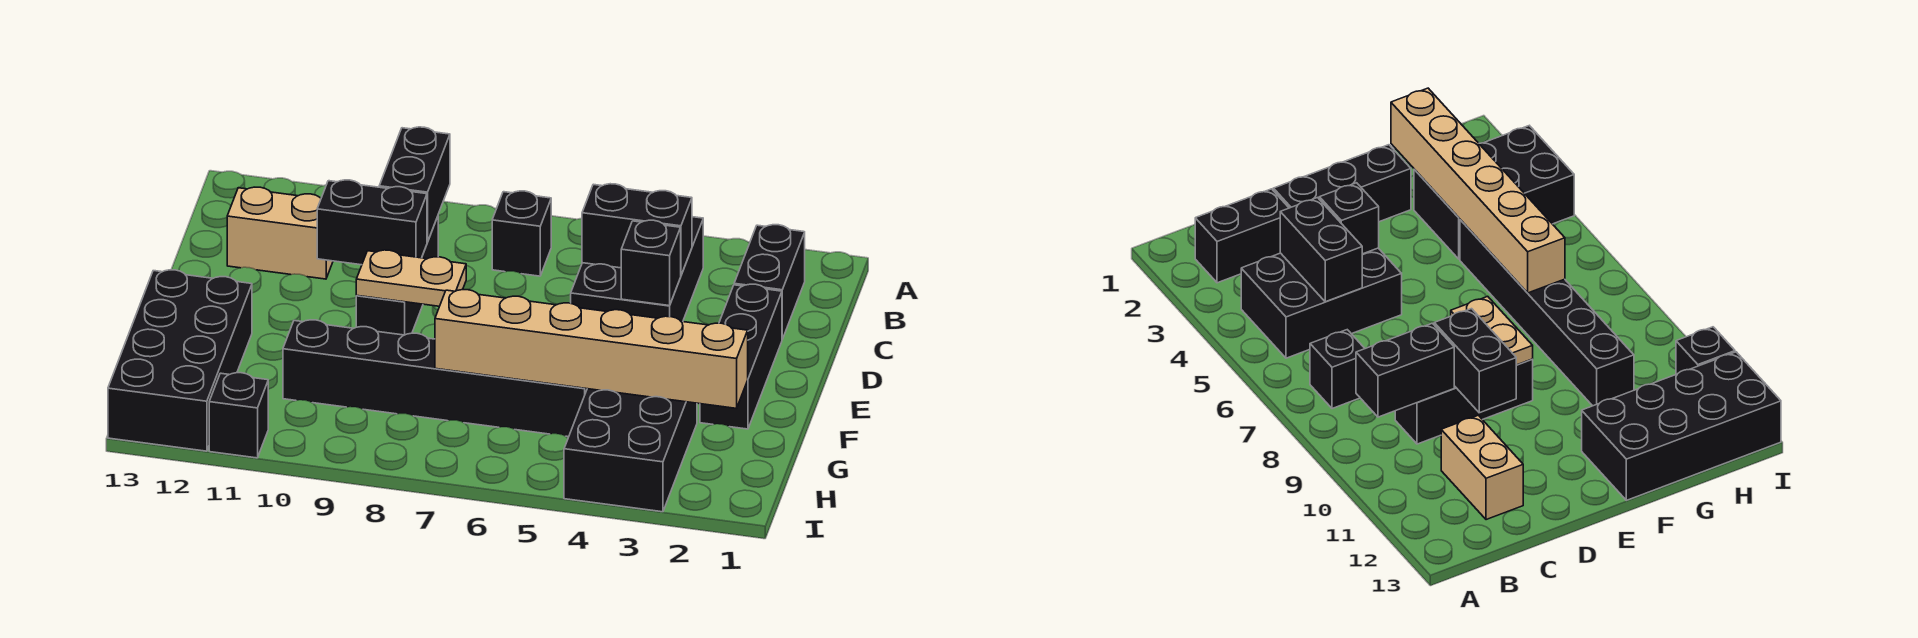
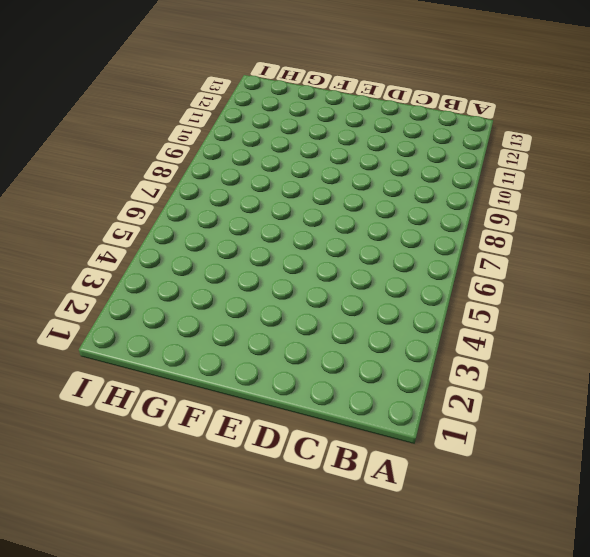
none -> black brick B2:C2 level 1
none -> black brick B4:D5 level 1
none -> black brick B7 level 1

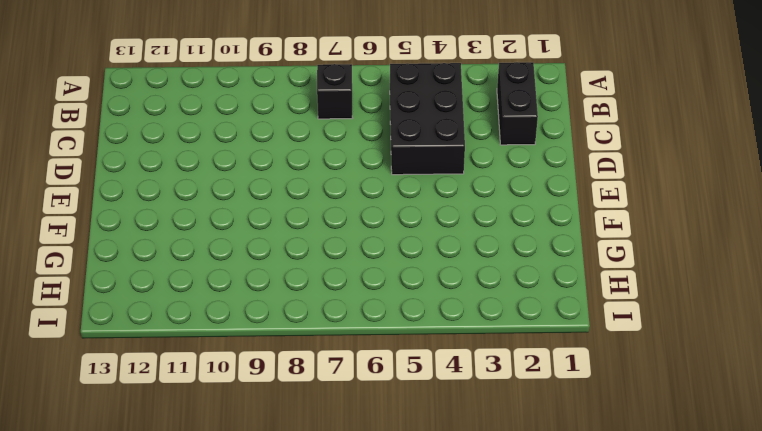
none -> black brick C9:E9 level 1
none -> tan brick C11:C12 level 1
none -> black brick D2:F2 level 1

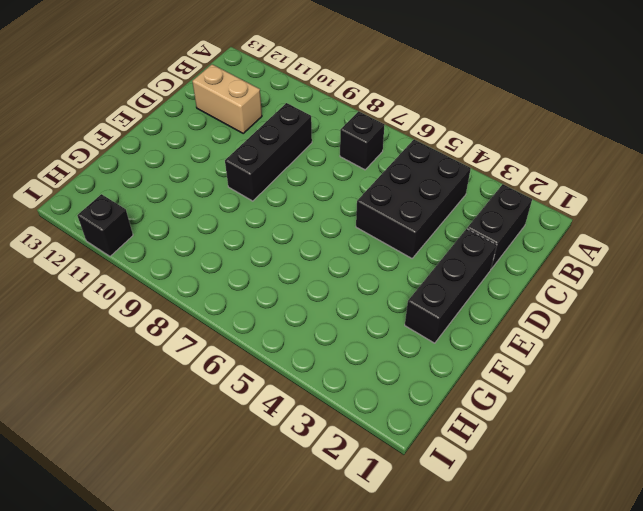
none -> black brick F12:I13 level 1
none -> black brick G3:I4 level 1
none -> black brick G5:G10 level 1

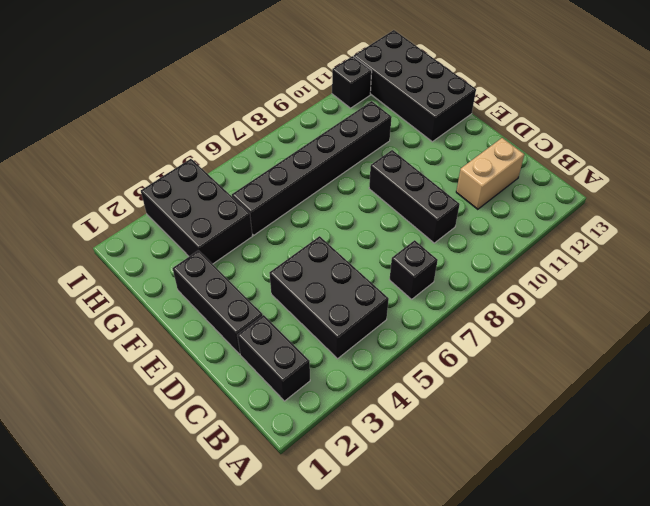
none -> black brick B9:C9 level 2
none -> black brick C4:C5 level 2
none -> black brick D4 level 2

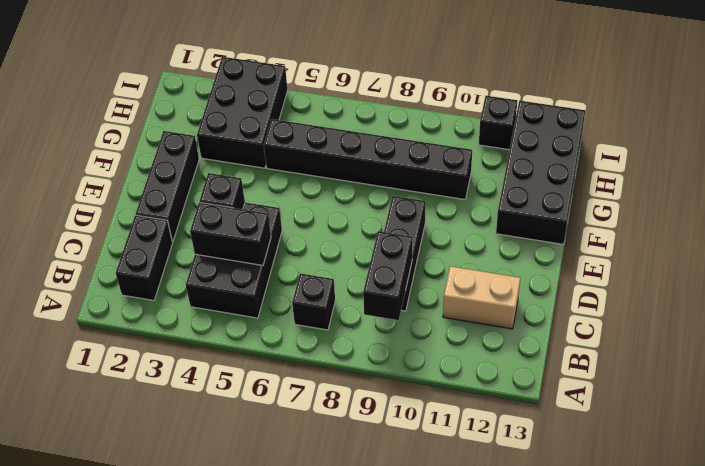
none -> black brick D9:D10 level 2
none -> tan plate E8:E9 level 2
none -> tan brick G2:G7 level 2

